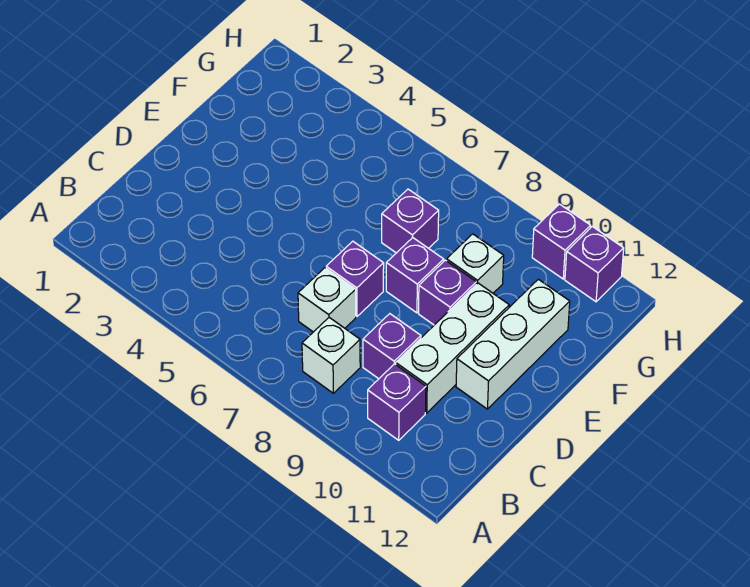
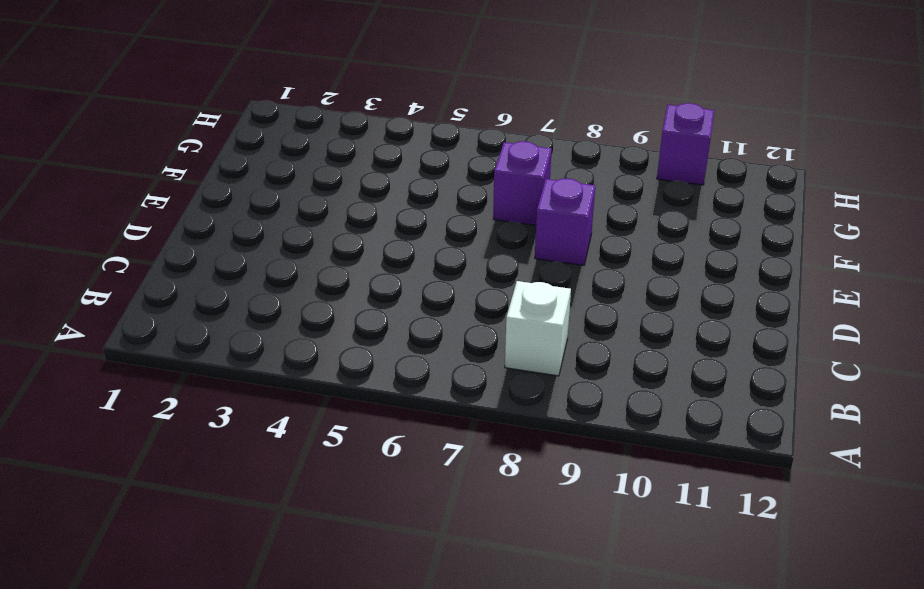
none -> purple brick B10 level 1
none -> white brick C7 level 1
none -> purple brick C9 level 1

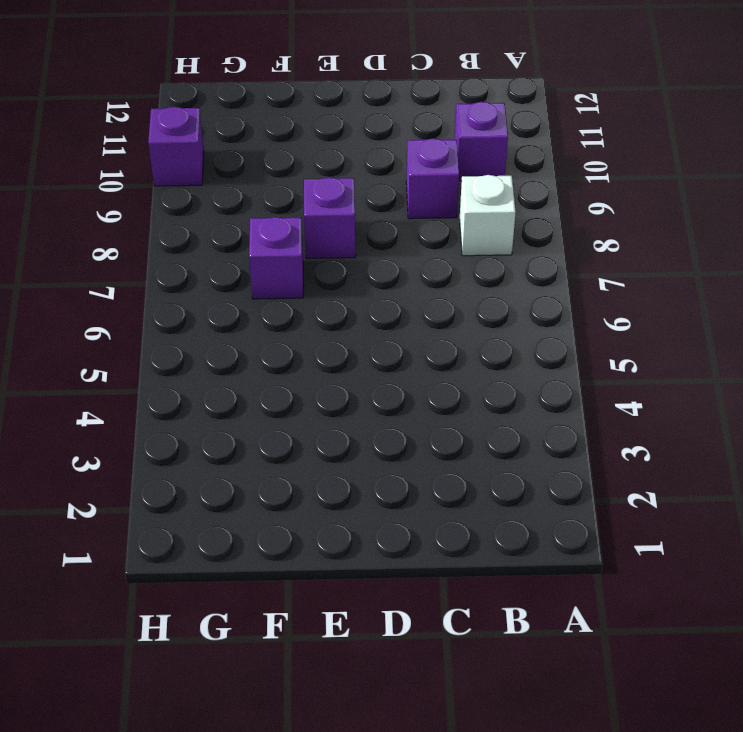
none -> white brick C7 level 1
none -> white brick C10:E10 level 1
none -> purple brick D7 level 1

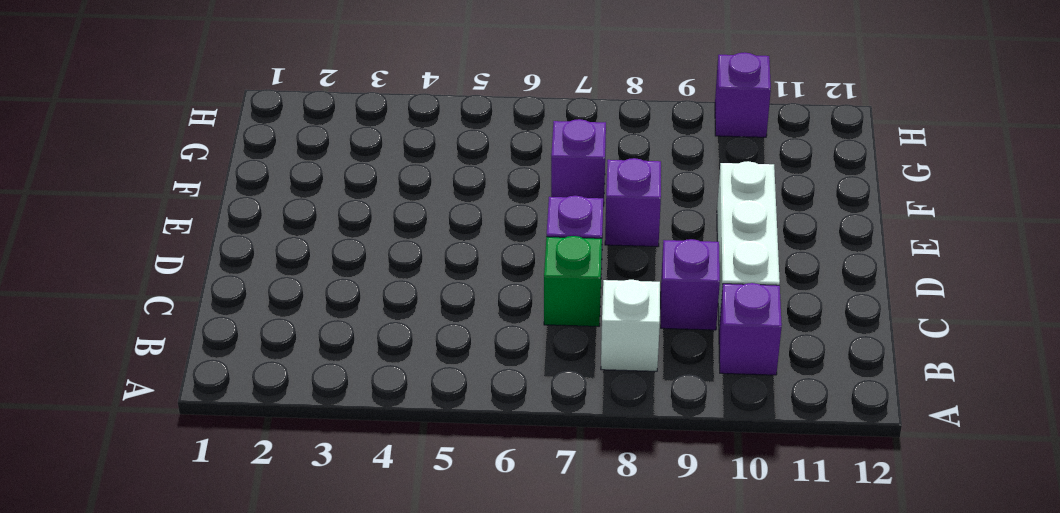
green brick C7 level 1 -> white brick C7 level 1
none -> white brick D11:F11 level 1
none -> purple brick E9 level 1
none -> white brick F9 level 1

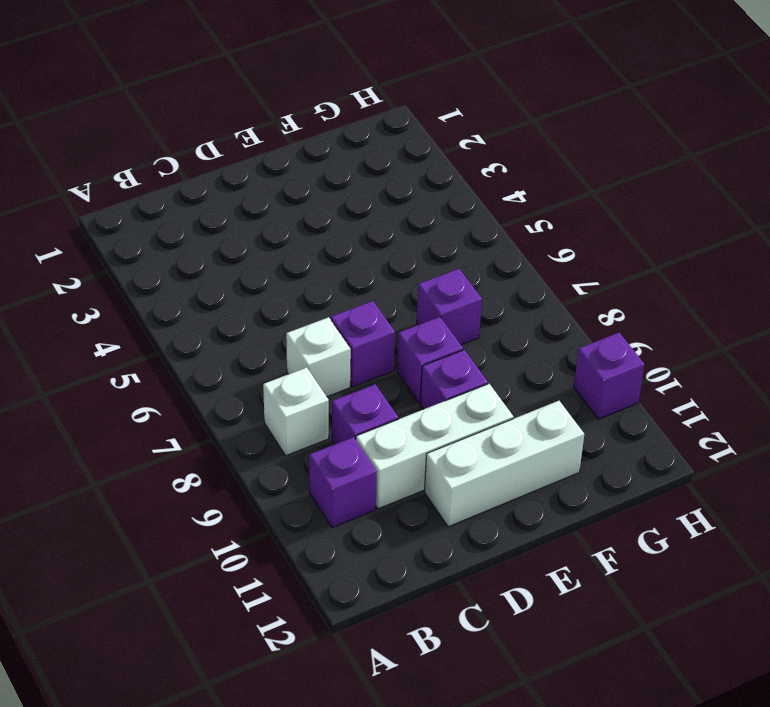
none -> white brick F9 level 1
none -> purple brick H11 level 1

